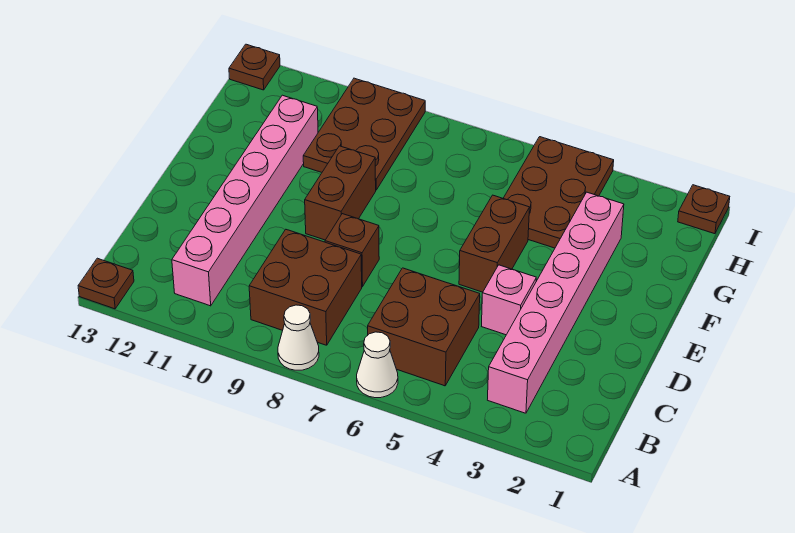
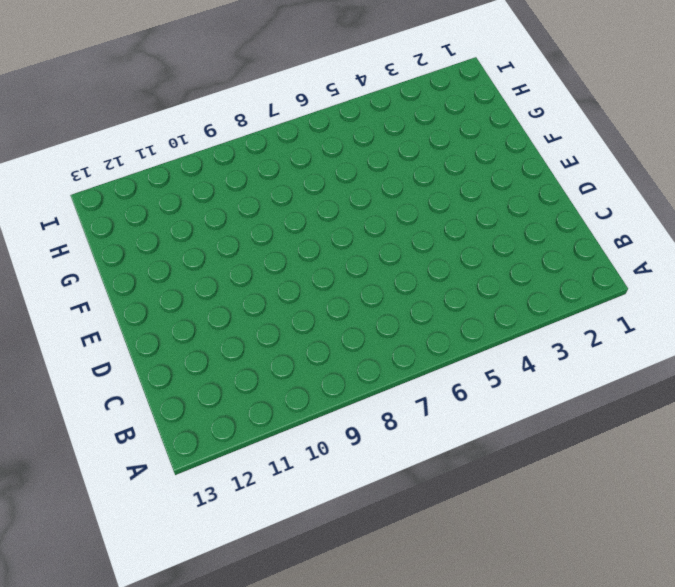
none -> white cone A6 level 1
none -> white cone A8 level 1
none -> brown plate A13 level 1

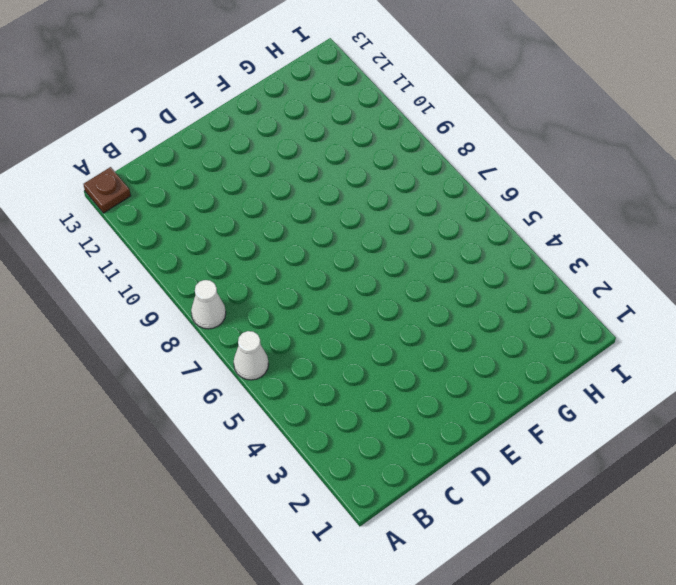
none -> pink brick B3:G3 level 1
none -> brown brick B5:C6 level 1
none -> brown brick B8:C9 level 1

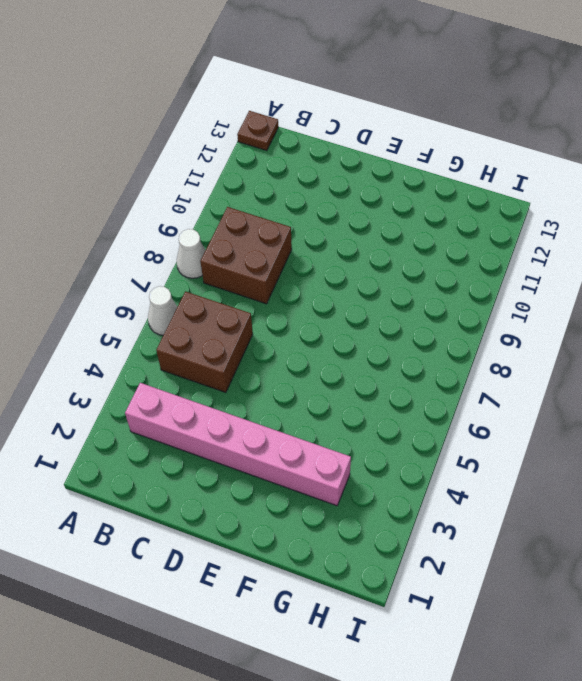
none -> pink brick B11:G11 level 1
none -> pink brick D4 level 1
none -> brown brick D8 level 1

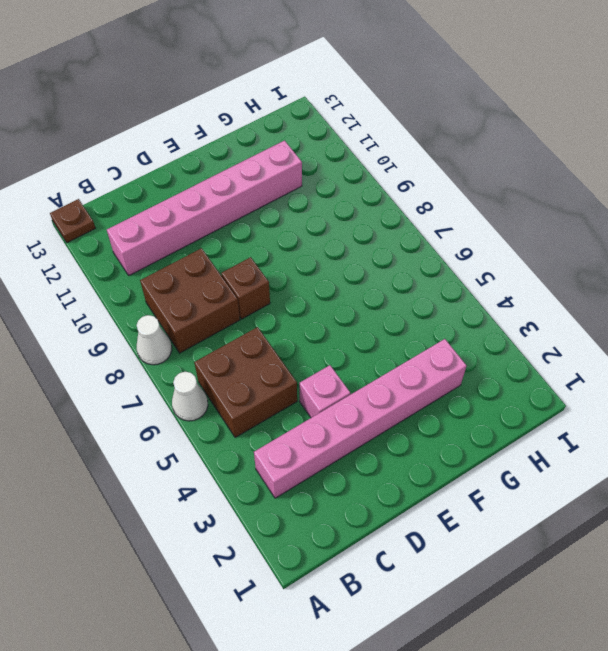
none -> brown brick E5:F5 level 1
none -> brown brick E9:F9 level 1
none -> brown plate G4:I5 level 1

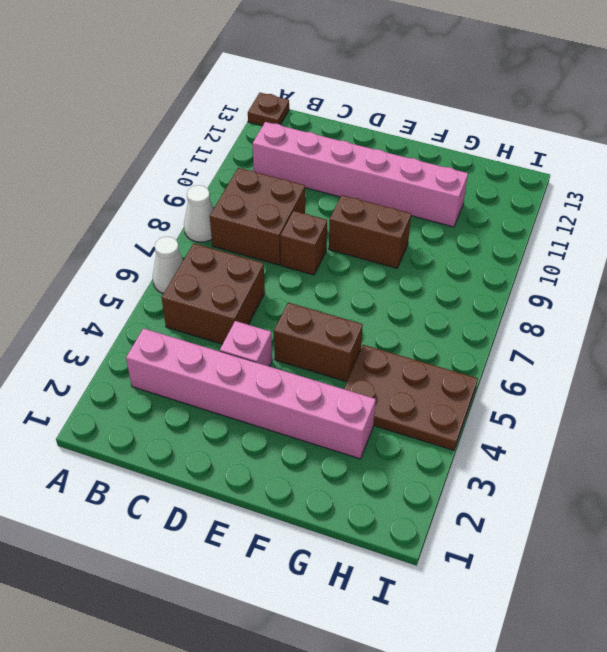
none -> brown plate G9:I10 level 1
none -> brown plate I1 level 1
none -> brown plate I13 level 1

